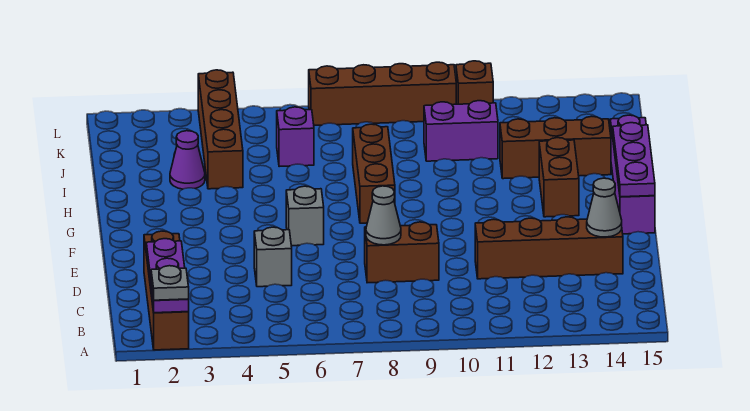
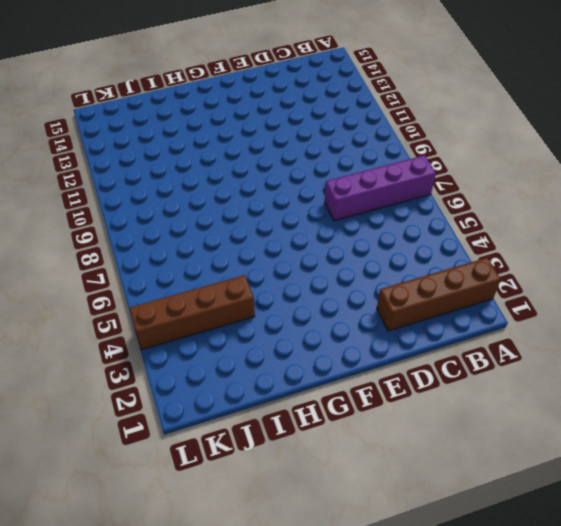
purple brick A7:D7 level 1 -> purple brick F15:I15 level 1
none -> grey brick D5 level 1
none -> brown brick D8:D9 level 1
none -> brown brick D11:D14 level 1

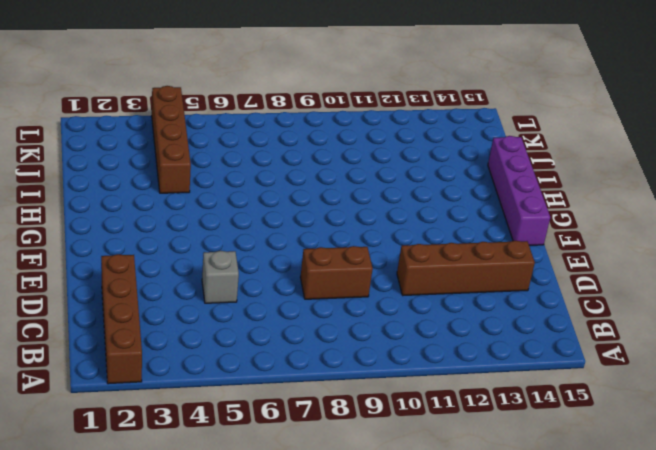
none -> grey brick F6 level 1
none -> brown brick G8:I8 level 1
none -> brown brick G13:H13 level 1

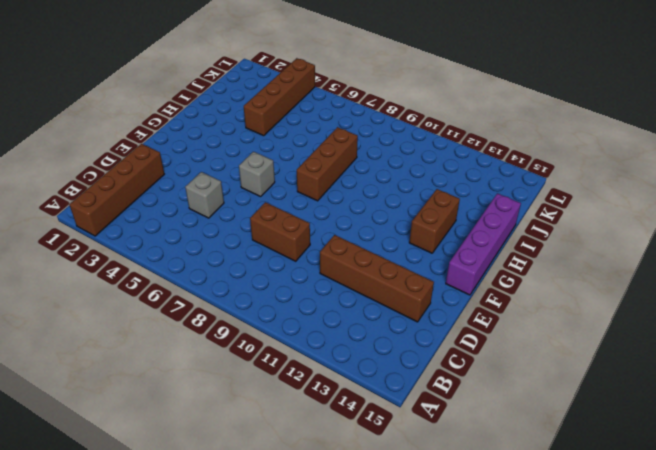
none -> purple cone I3 level 1
none -> brown brick I12:I14 level 1
none -> purple brick J6 level 1

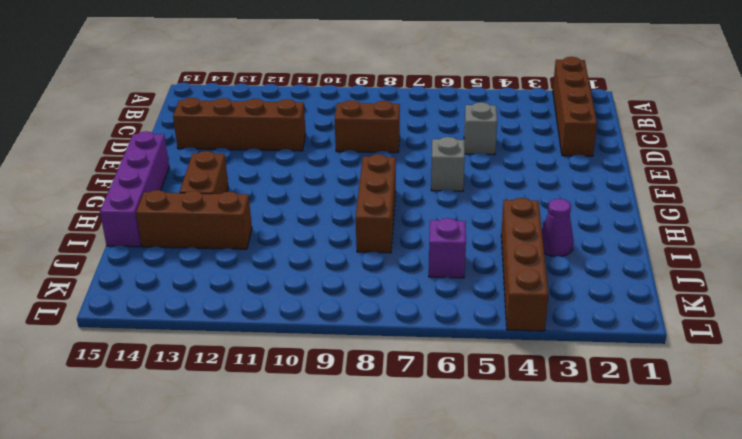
none -> purple brick J10:J11 level 1
none -> brown brick L7:L10 level 1
none -> brown brick L11 level 1

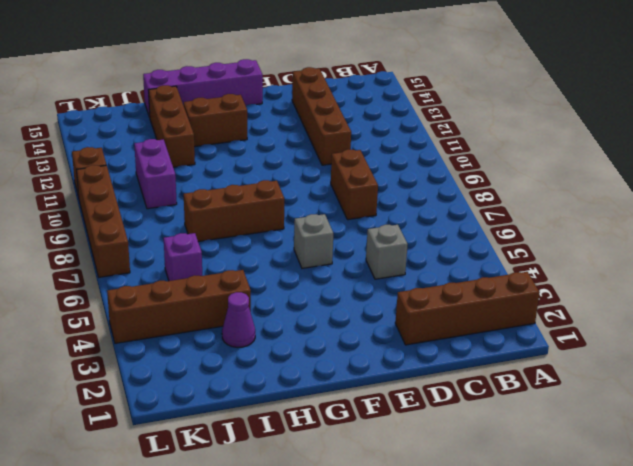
none -> purple plate A2:C2 level 2
none -> grey cone D8 level 2
none -> grey cone D14 level 2

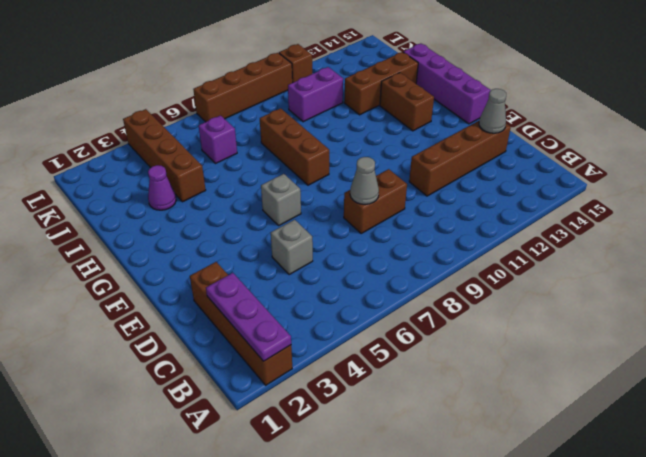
none -> purple plate F15:H15 level 2
none -> grey plate A2 level 3

